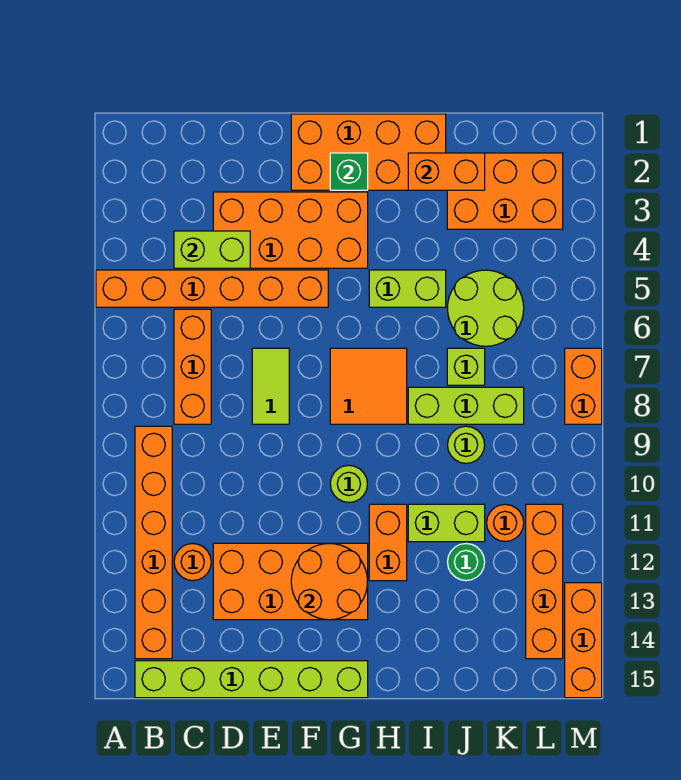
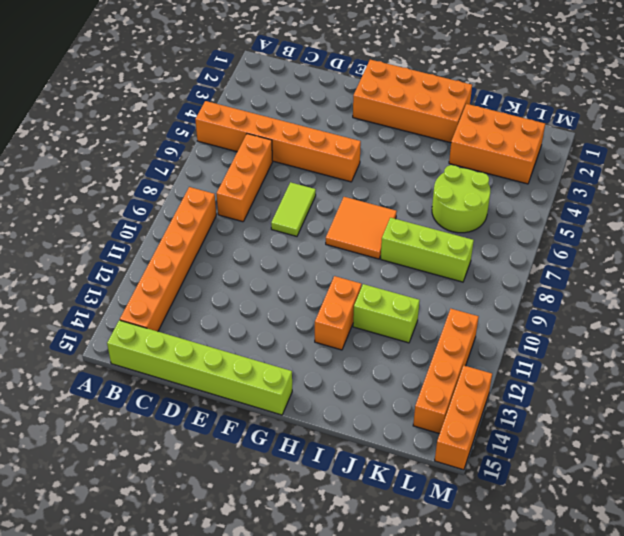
none -> orange round brick C12 level 1
none -> orange brick D3:G4 level 1
none -> orange brick D12:G13 level 1

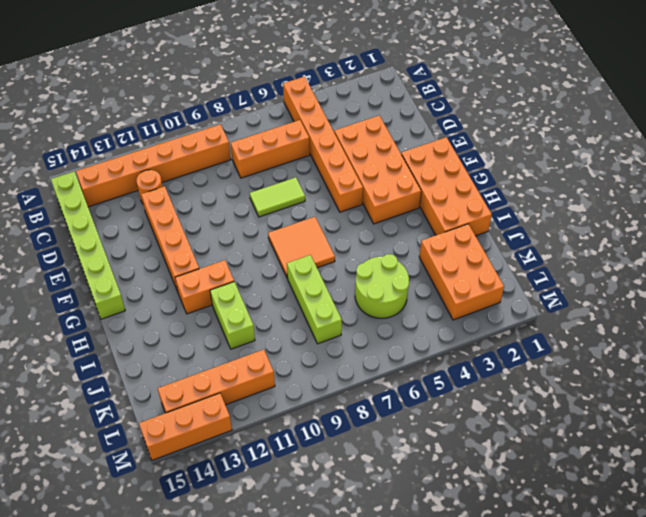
orange brick D12:G12 level 1 -> orange brick D12:G13 level 1
none -> lime round brick G10 level 1
none -> lime brick H5:I5 level 1
none -> lime brick J7 level 1

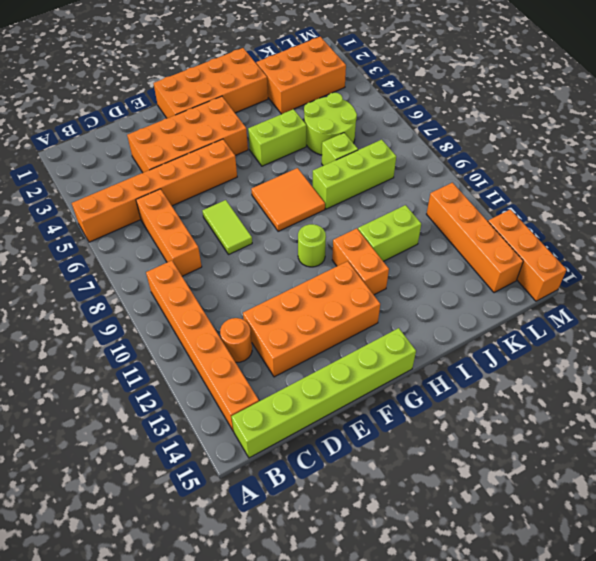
none -> lime round brick J9 level 1
none -> green round brick J12 level 1
none -> orange round brick K11 level 1

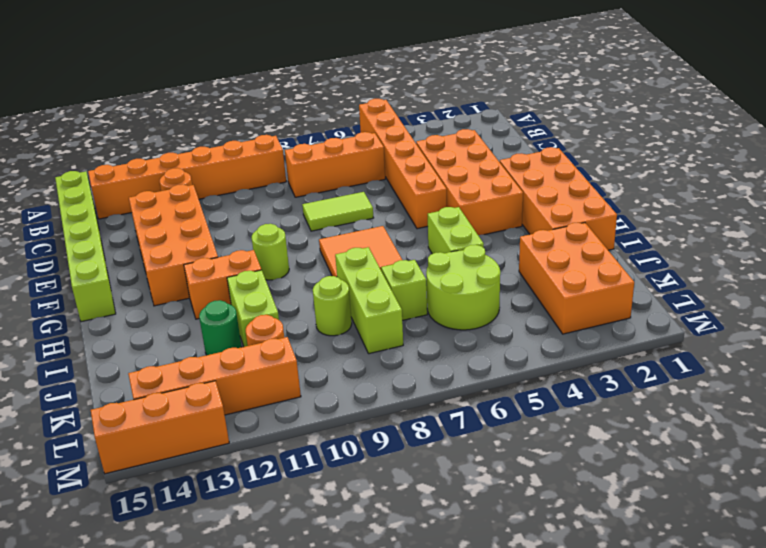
none -> orange brick M7:M8 level 1
none -> lime brick C4:D4 level 2
none -> orange round brick F12:G13 level 2

